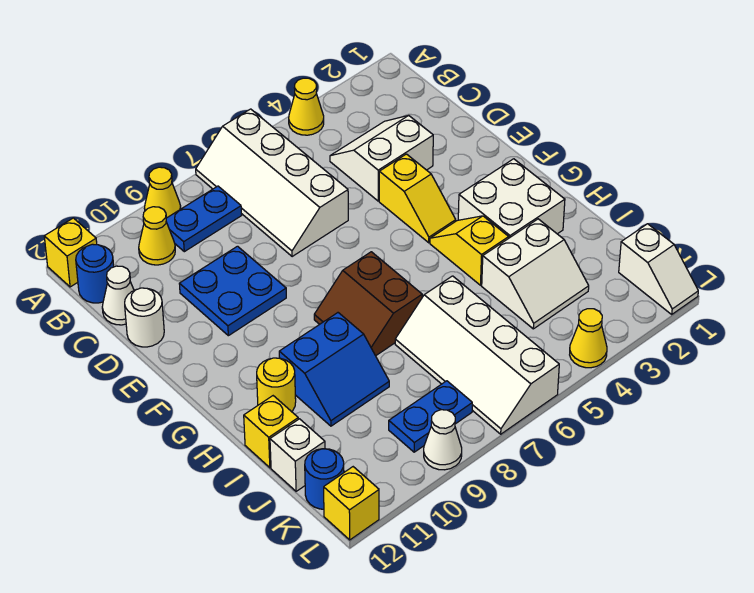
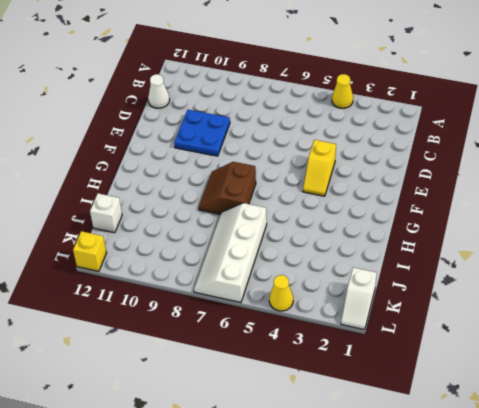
none -> white slope A6:D7 level 1 top 6
none -> yellow cone A9 level 1
none -> yellow brick A12 level 1

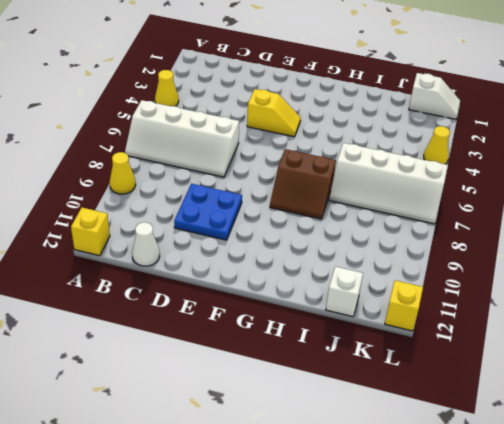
none -> blue plate B8:B9 level 1
none -> yellow cone B10 level 1
none -> blue round brick B12 level 1

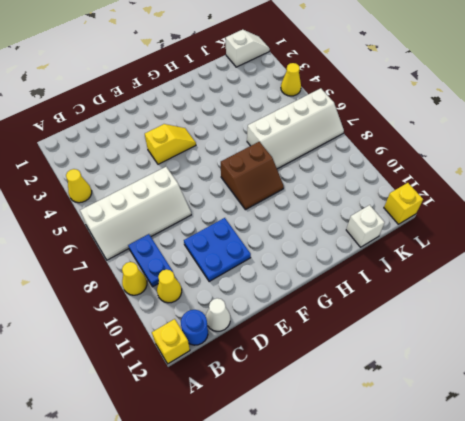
none -> white slope C3:D4 level 1 top D
none -> white round brick D12 level 1
none -> white brick G2:H3 level 1

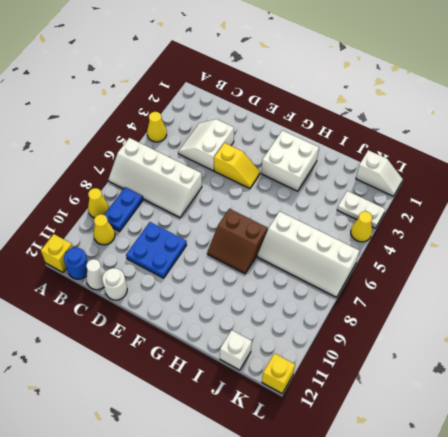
white plate K3:L3 level 1 -> none
none -> yellow slope G4:H4 level 1 top H
none -> blue slope H9:I10 level 1 top H
none -> yellow round brick H11 level 1

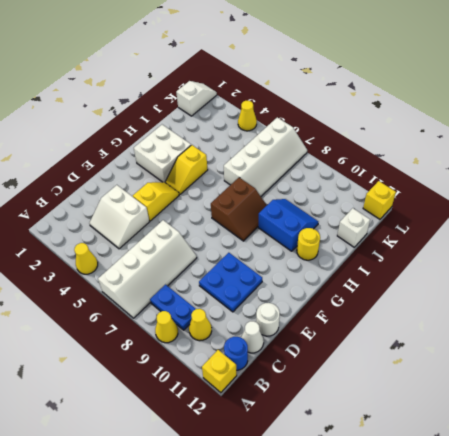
none -> white slope I3:J4 level 1 top I
none -> yellow brick I12 level 1
none -> blue plate K8:K9 level 1

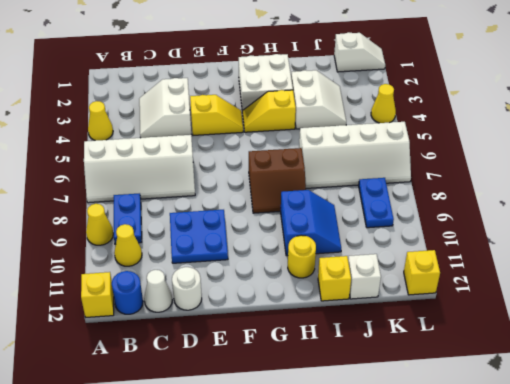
none -> blue round brick K12 level 1
none -> white cone L9 level 1

